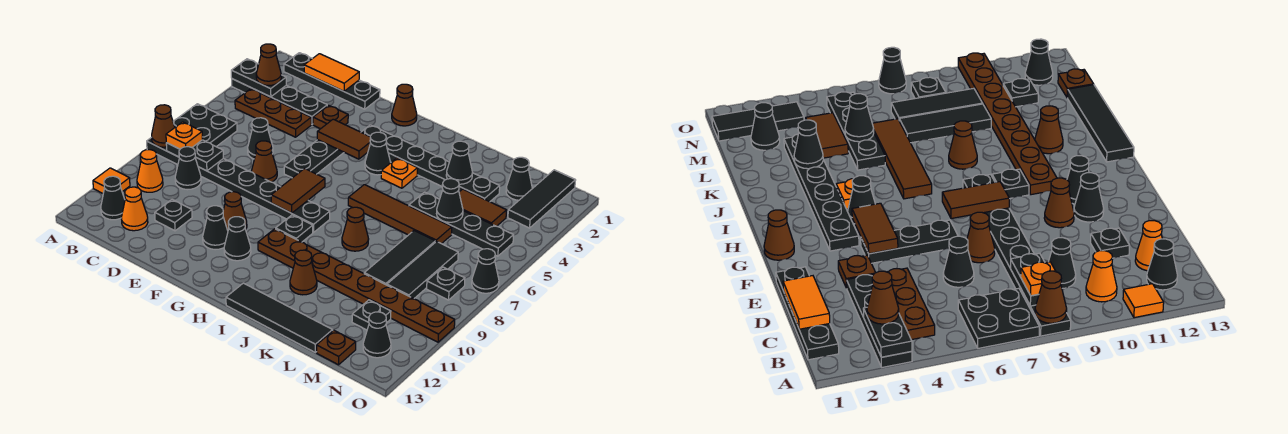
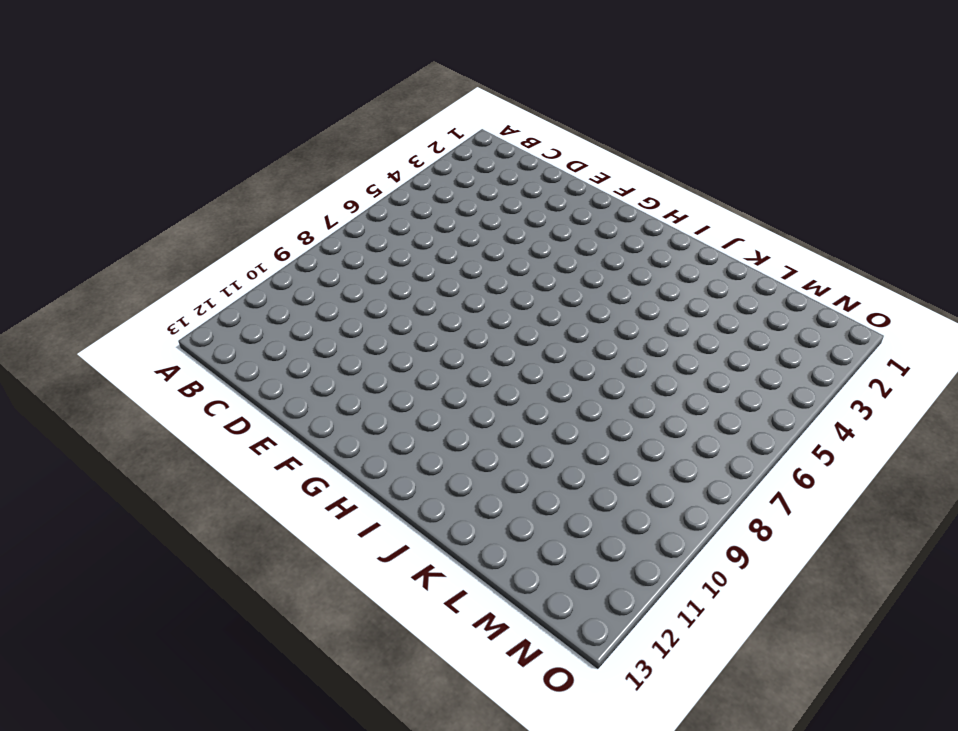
none -> black plate A3:D3 level 1
none -> black plate A6:B7 level 1
none -> black plate A8:H8 level 1
none -> orange tile A11 level 1

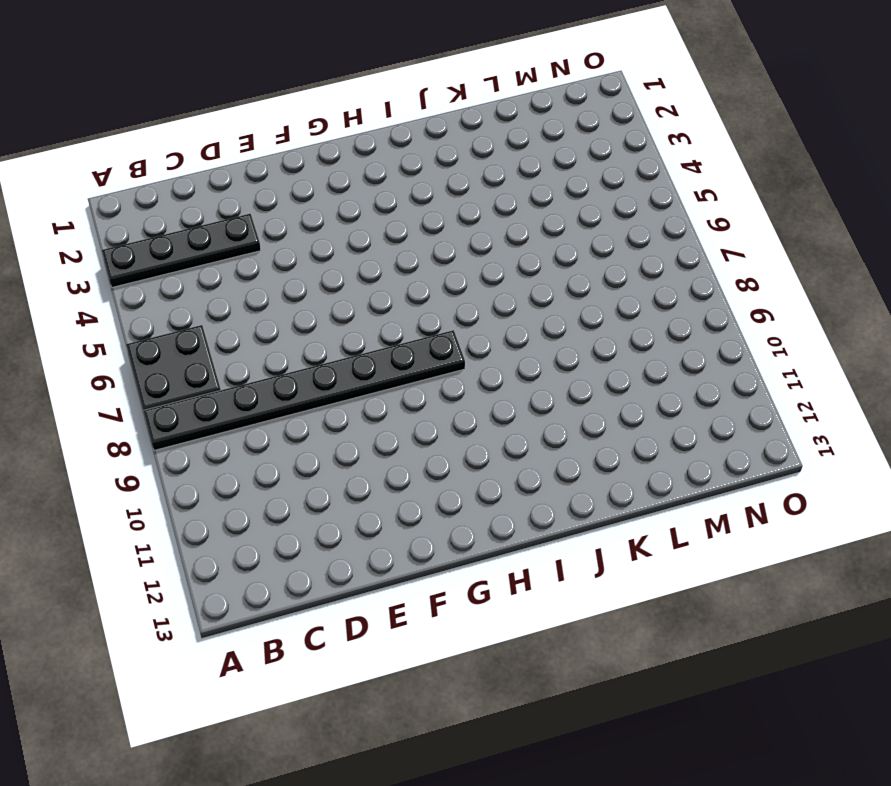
none -> orange tile A11 level 1
none -> black plate B1:E1 level 1
none -> brown plate B4:D4 level 1
none -> orange cone B10 level 1

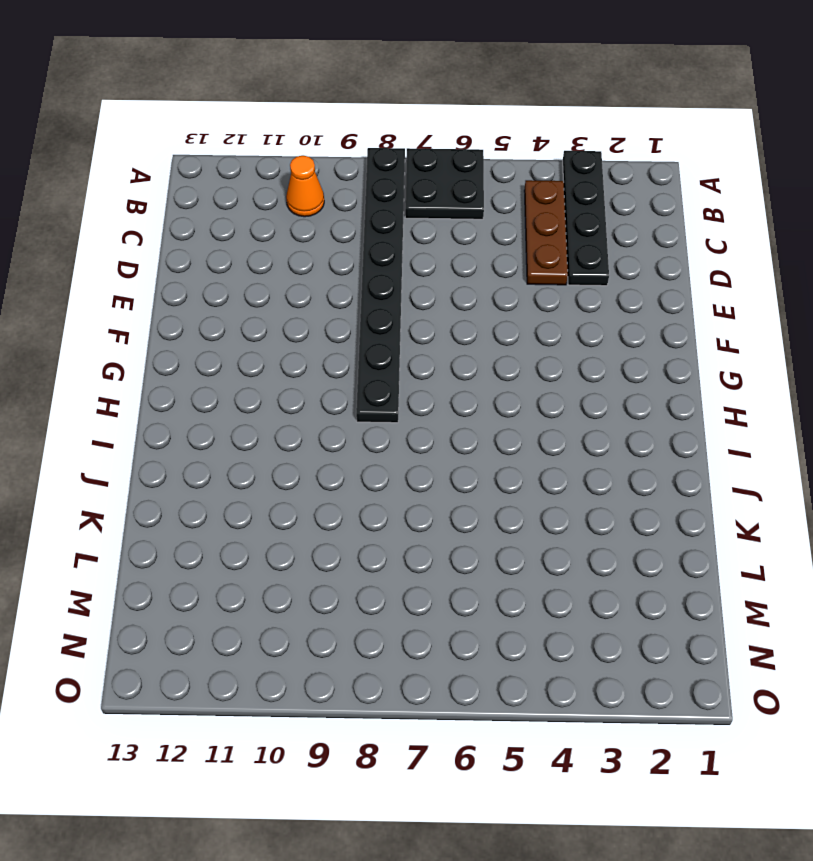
none -> orange tile A11 level 1
none -> black plate B1:E1 level 1
none -> black cone B12 level 1
none -> black cone C9 level 1

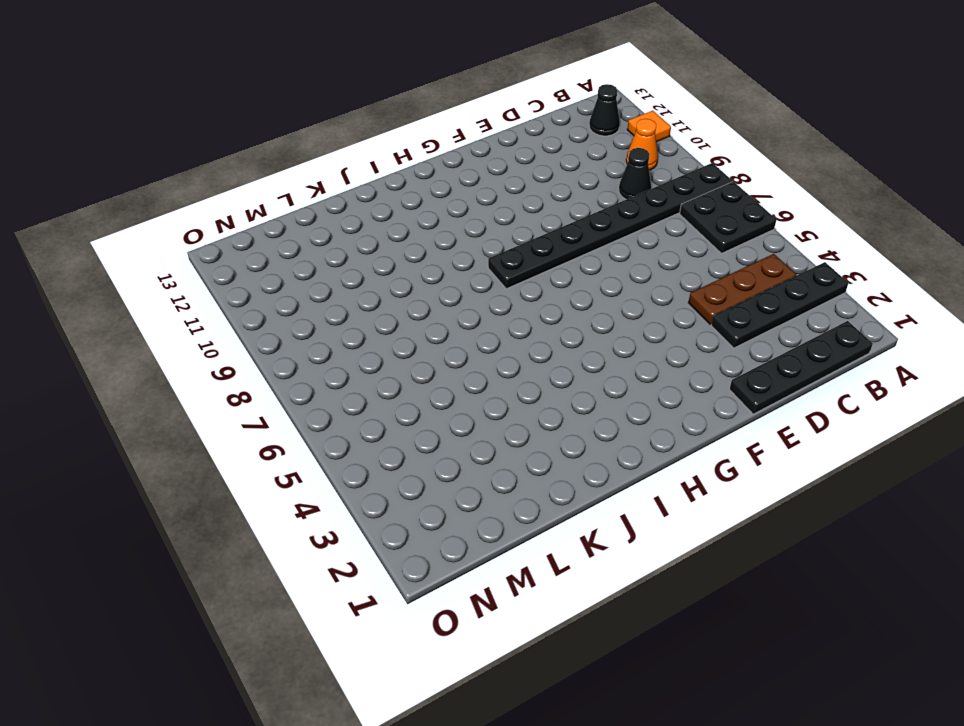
none -> orange cone C12 level 1
none -> black cone D6 level 1
none -> black plate D11 level 1
none -> brown plate E3 level 1

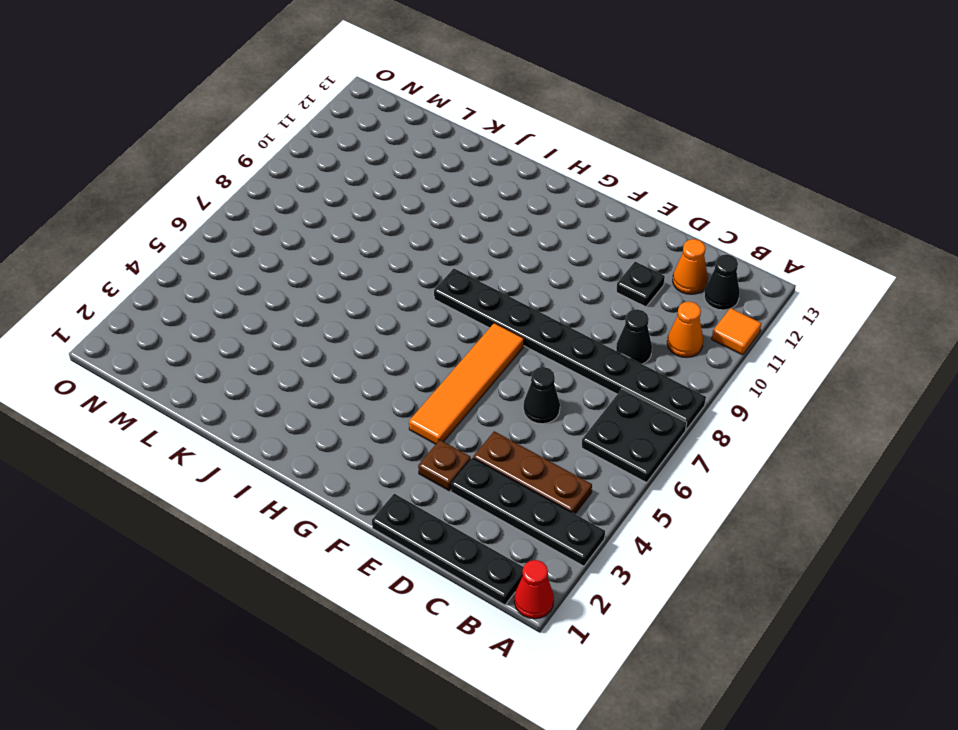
red cone A1 level 1 -> none
orange tile F4:F7 level 1 -> black plate F4:F6 level 1
none -> brown cone E7 level 1
none -> brown cone F10 level 1
none -> black cone F11 level 1
none -> brown cone G1 level 1

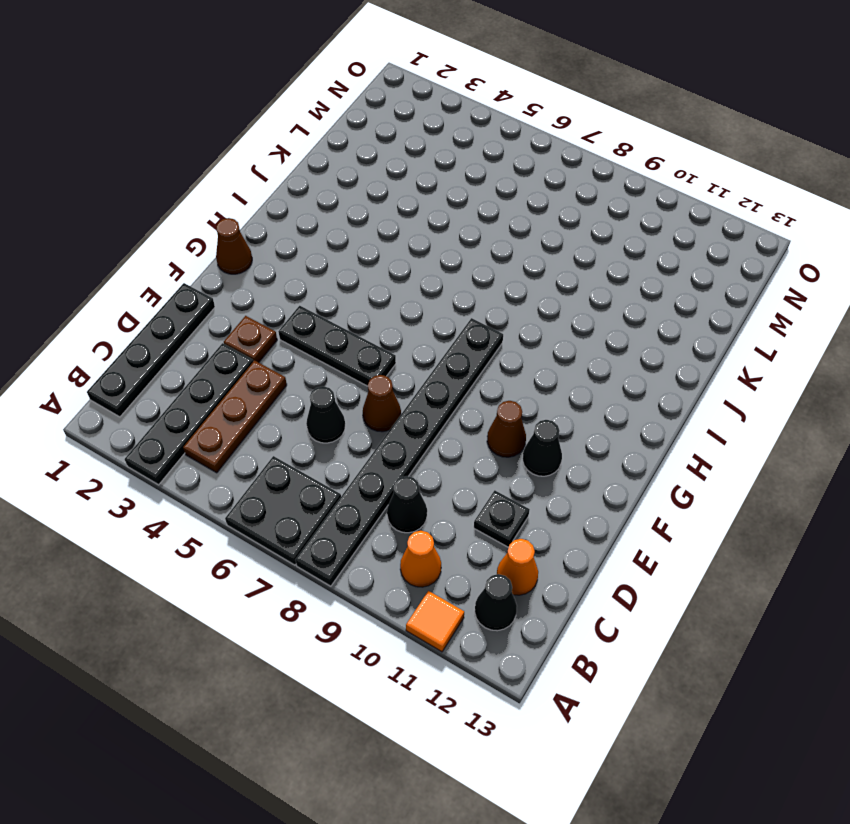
none -> black plate G3:L3 level 1
none -> black cone G11 level 1
none -> black cone H4 level 1
none -> black plate H9 level 1

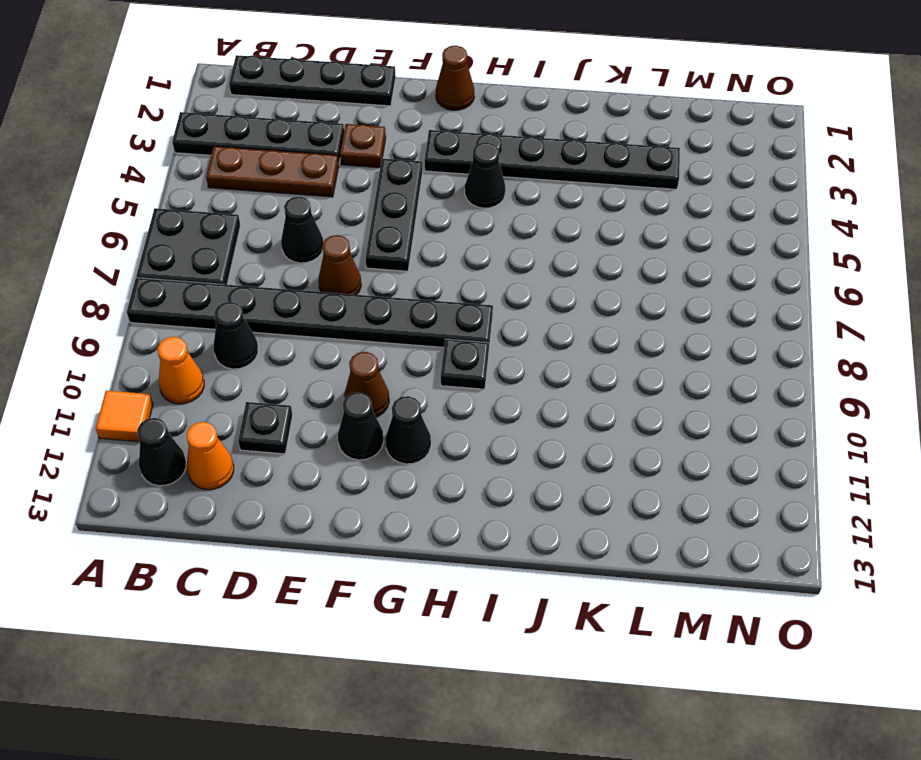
none -> brown plate H10:O10 level 1
none -> orange plate I4 level 1
none -> brown tile I6:L6 level 1
none -> black tile I13:L13 level 1

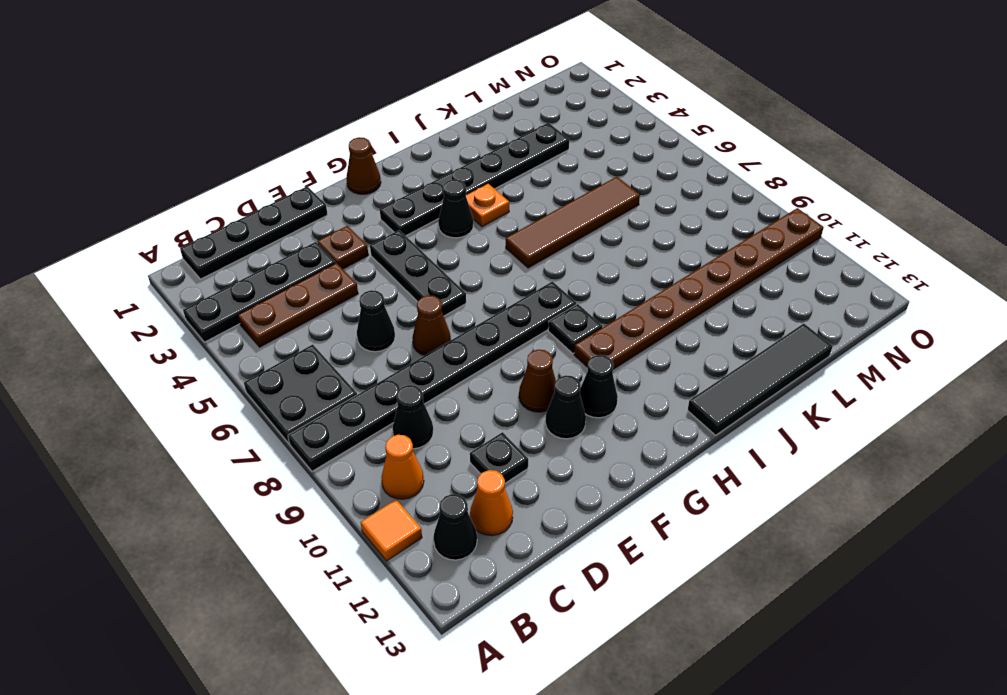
none -> brown cone J8 level 1
none -> brown cone J11 level 1
none -> black plate K5:N5 level 1
none -> brown tile L4:M4 level 1

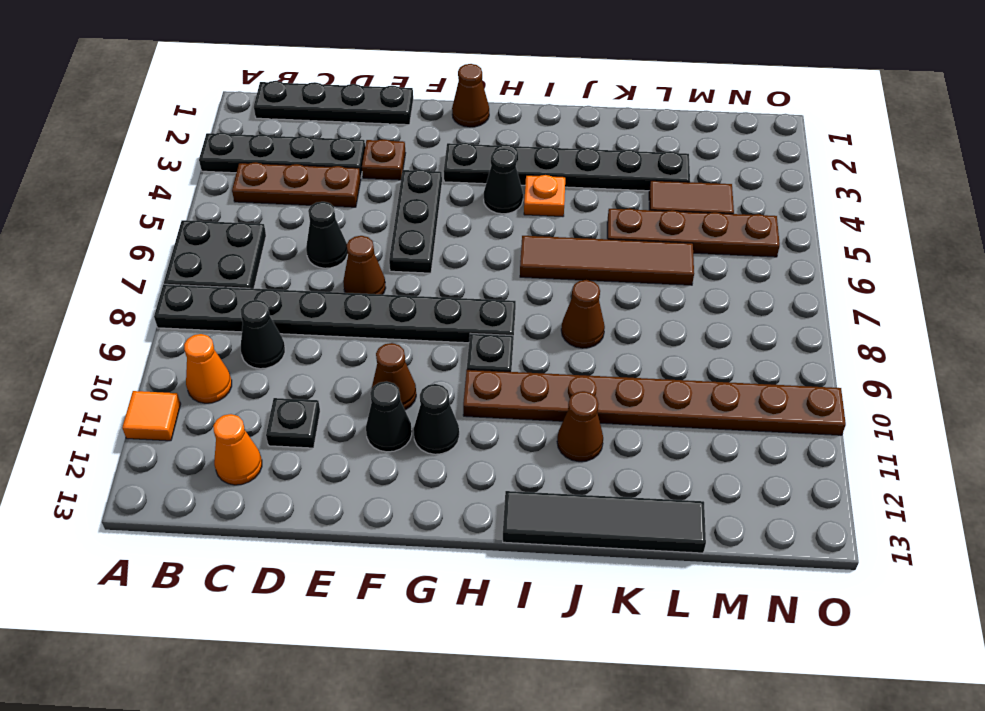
brown plate K5:N5 level 1 -> black plate K5:N5 level 1
none -> black cone B12 level 1
none -> black tile L7:L9 level 1
none -> black cone M2 level 1
none -> black tile M7:M9 level 1

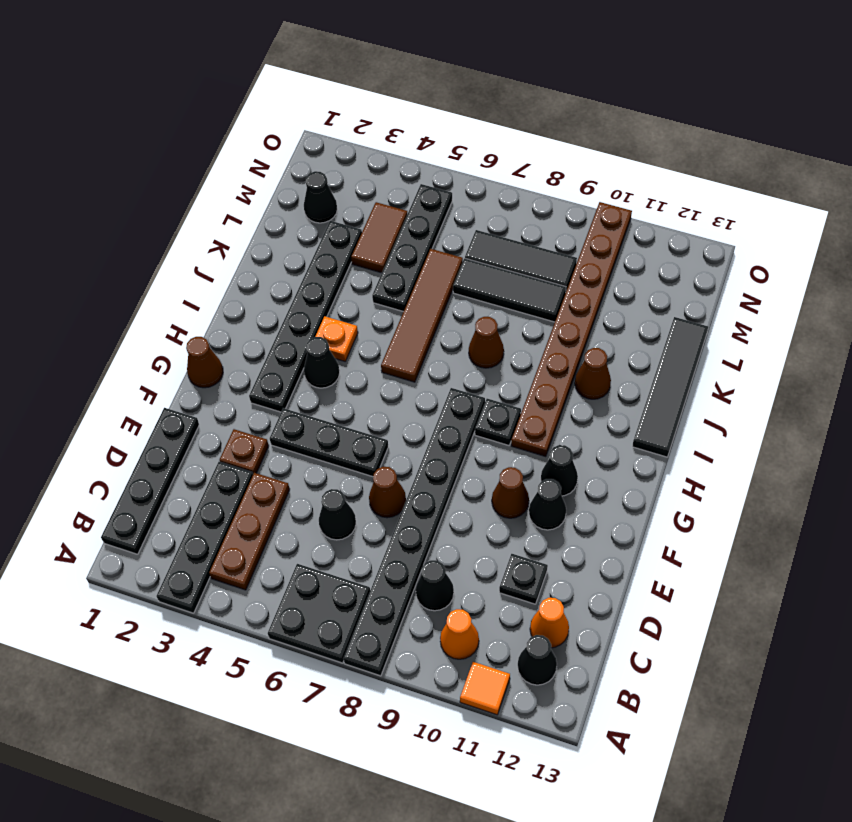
none -> black plate M11 level 1
none -> brown plate M13 level 1
none -> black tile N1:N3 level 1
none -> black plate N8 level 1

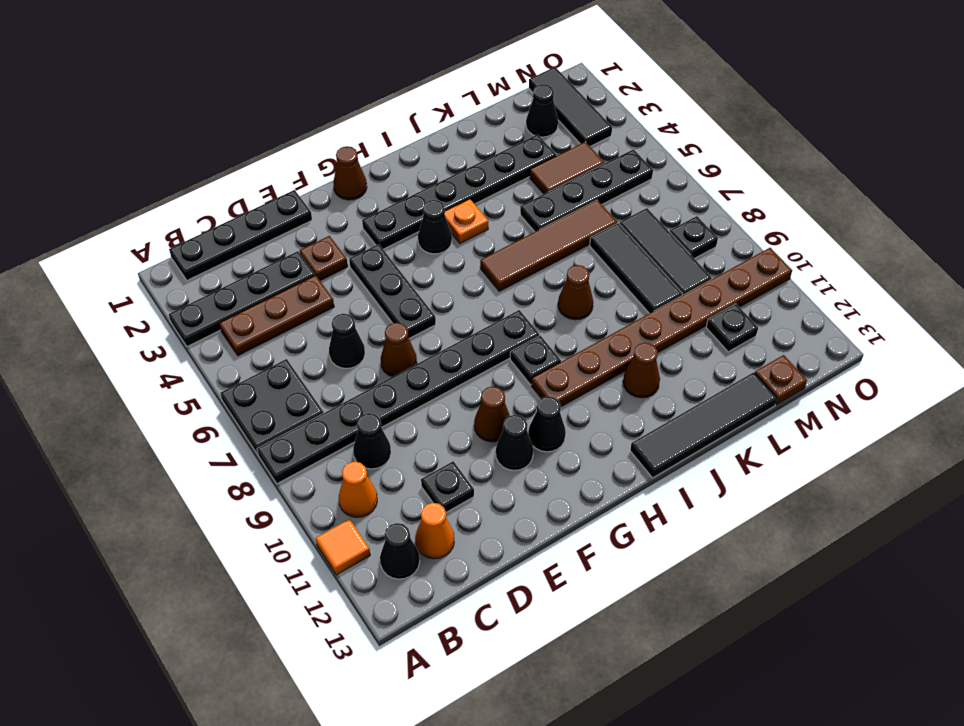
none -> black cone N12 level 1
none -> black cone O7 level 1
none -> black plate A3:B3 level 2
none -> brown cone A8 level 2

